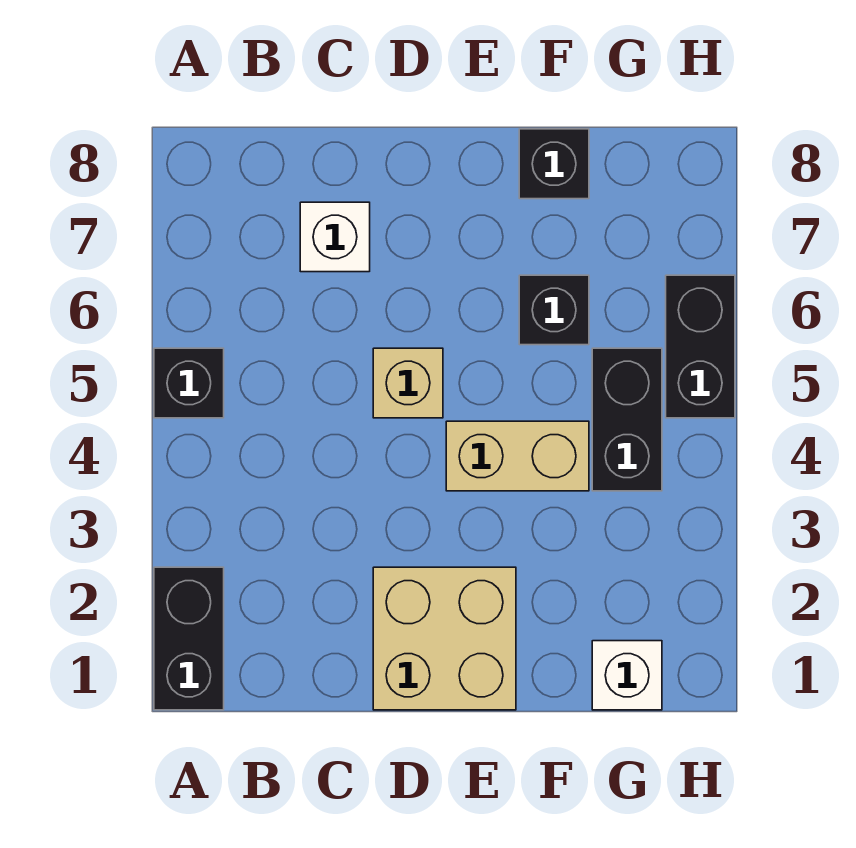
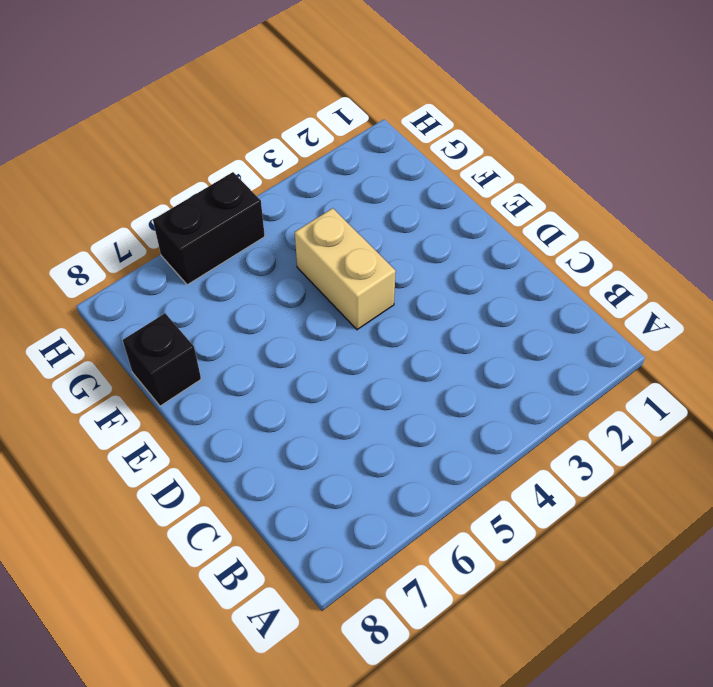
none -> black brick A1:A2 level 1
none -> black brick A5 level 1

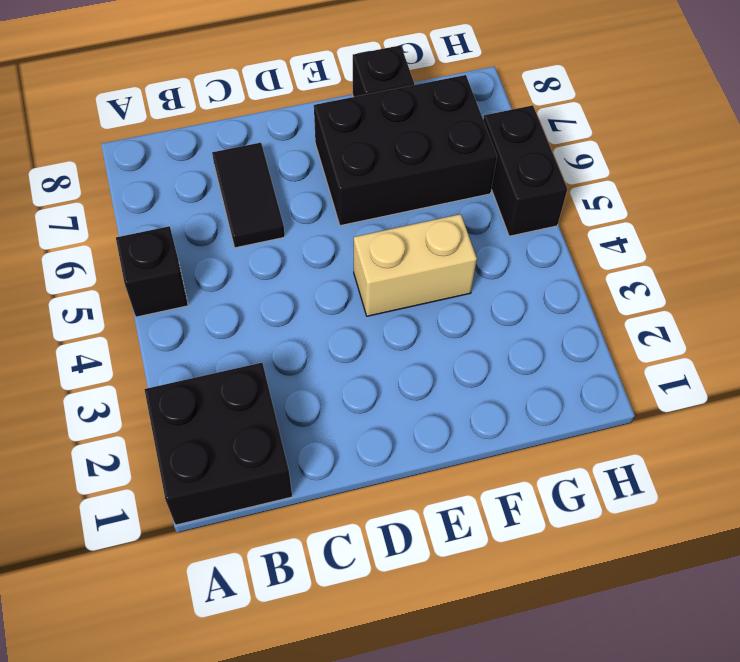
black brick A1:B2 level 1 -> black brick A1:A2 level 1
black tile C6:C7 level 1 -> white brick C7 level 1
black brick E6:G7 level 1 -> black brick F6 level 1
none -> tan brick D1:E2 level 1
none -> tan brick D5 level 1

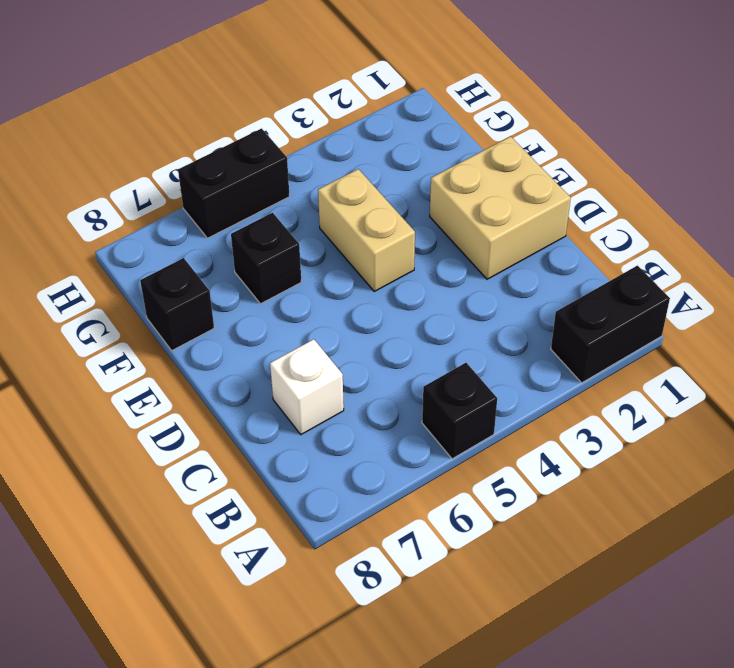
none -> tan brick D5 level 1
none -> white brick G1 level 1

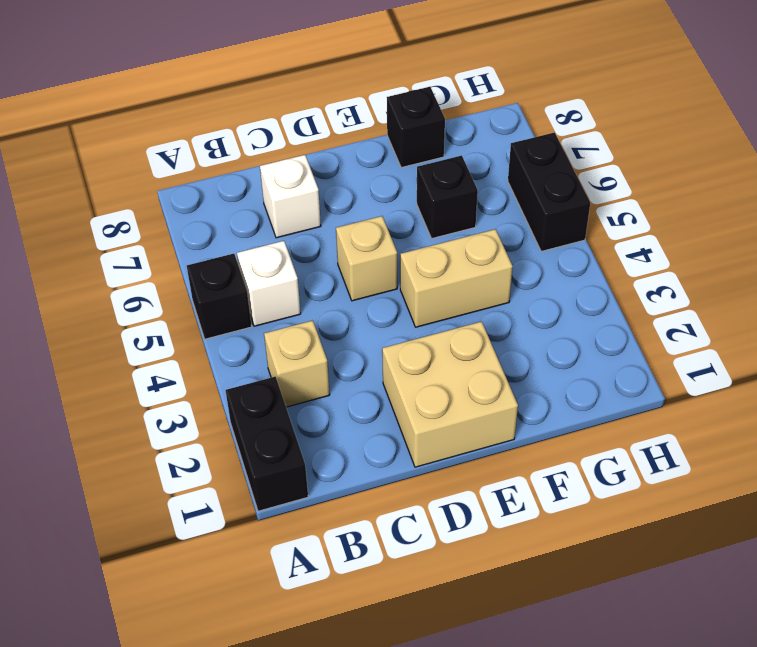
tan brick B3 level 1 -> none
white brick B5 level 1 -> white brick G1 level 1
none -> black brick G4:G5 level 1

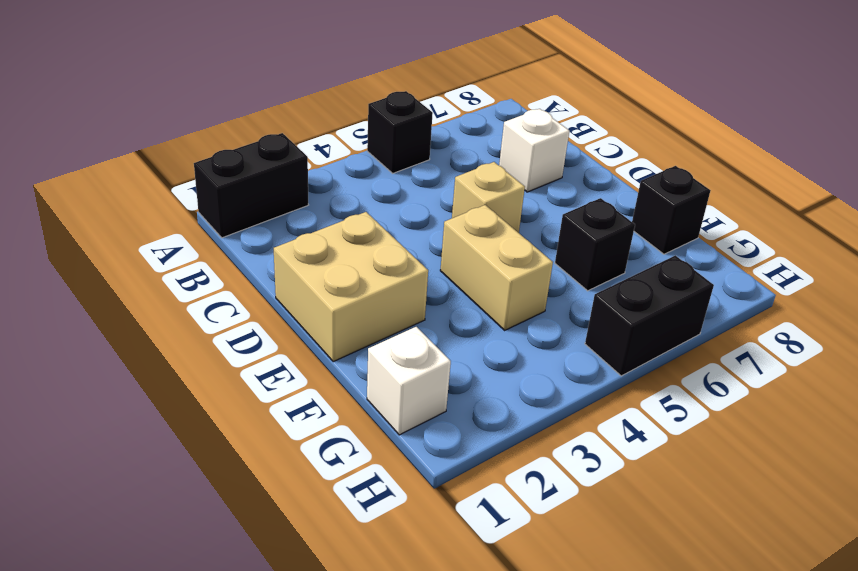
none -> black brick G4:G5 level 1

